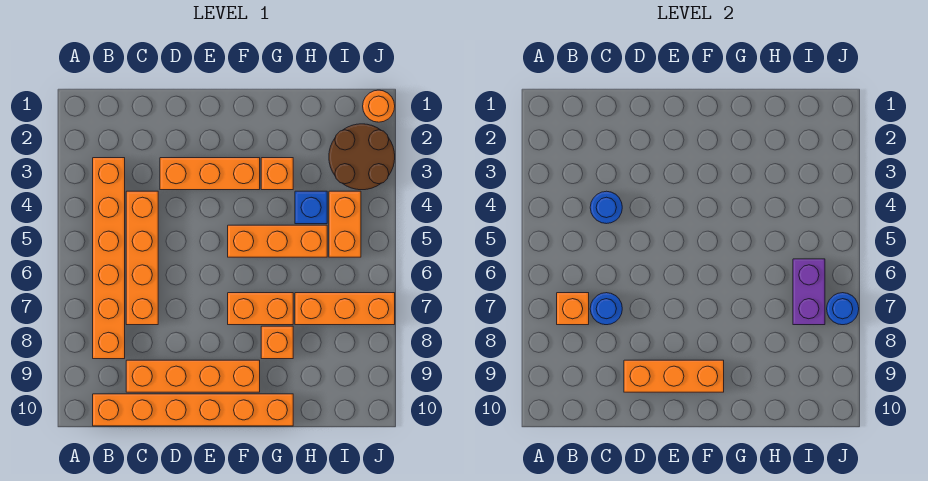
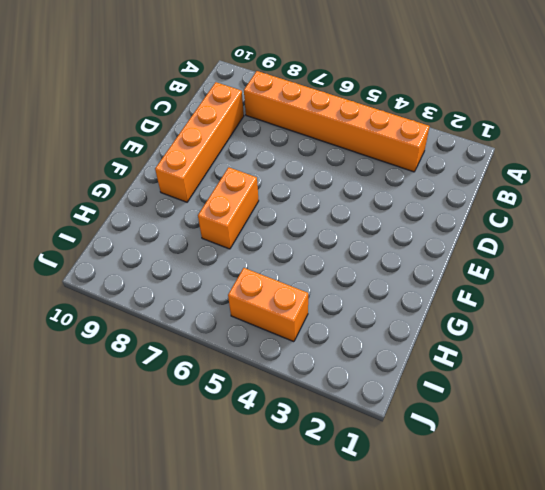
none -> orange brick B10:G10 level 1
none -> orange brick C4:C7 level 1
none -> orange brick D3:F3 level 1

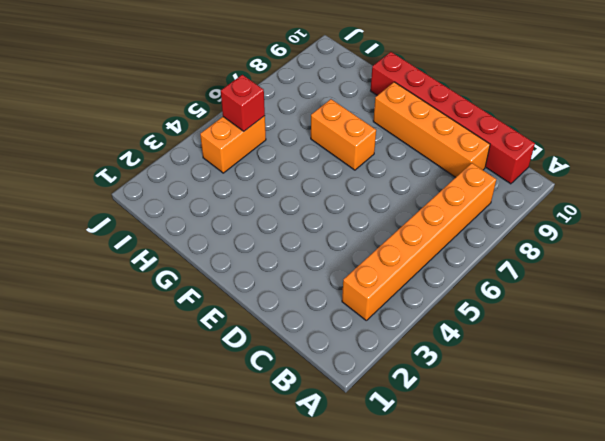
red brick B10:G10 level 1 -> orange brick B10:G10 level 1
red brick I5 level 2 -> none
none -> orange brick C4:C7 level 1
none -> orange brick D3:F3 level 1
none -> orange brick F5:H5 level 1

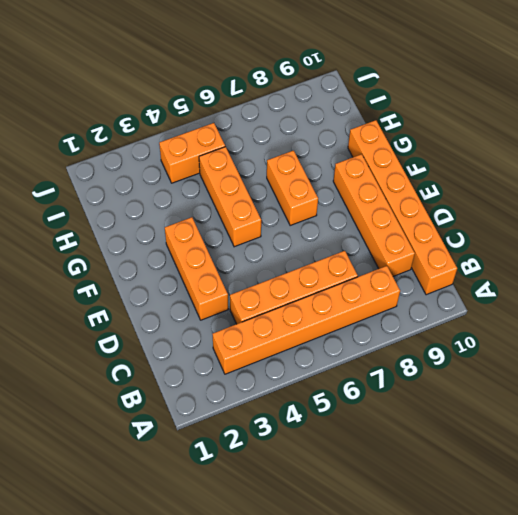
none -> orange brick G3 level 1
none -> orange brick G8 level 1
none -> blue brick H4 level 1

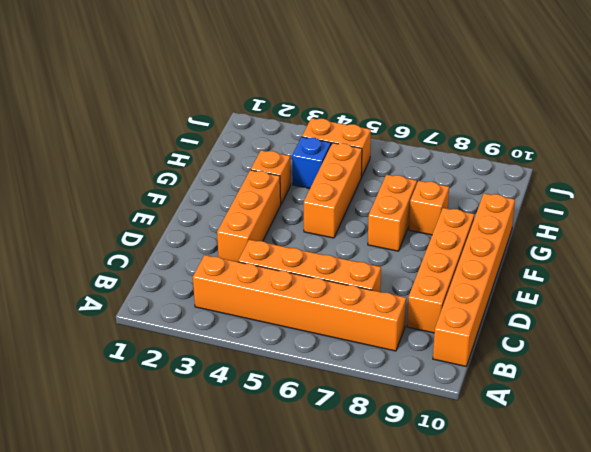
none -> orange brick H7:J7 level 1
none -> brown round brick I2:J3 level 1
none -> orange round brick J1 level 1

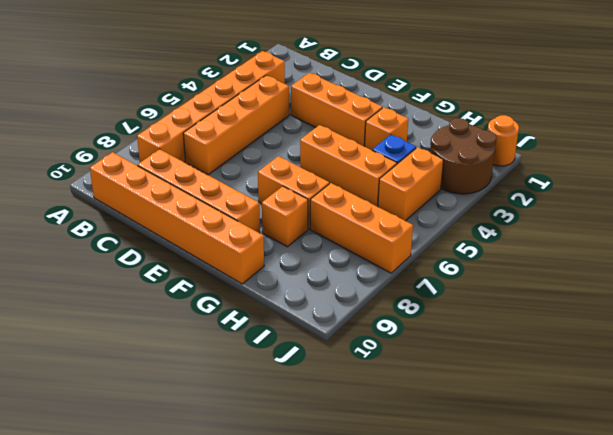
none -> orange brick B7 level 2
none -> blue round brick C4 level 2
none -> blue round brick C7 level 2

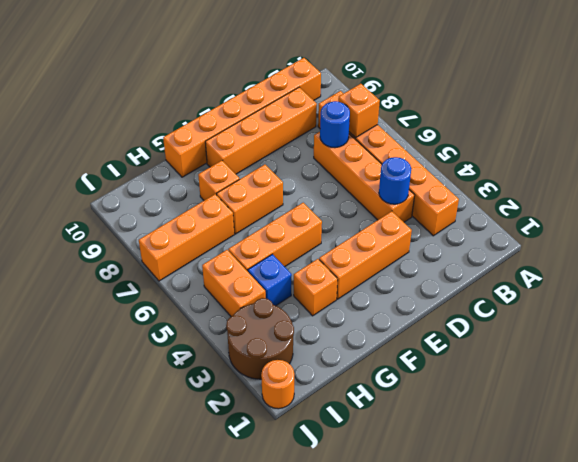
none -> orange brick D9:F9 level 2
none -> purple brick I6:I7 level 2
none -> blue round brick J7 level 2

